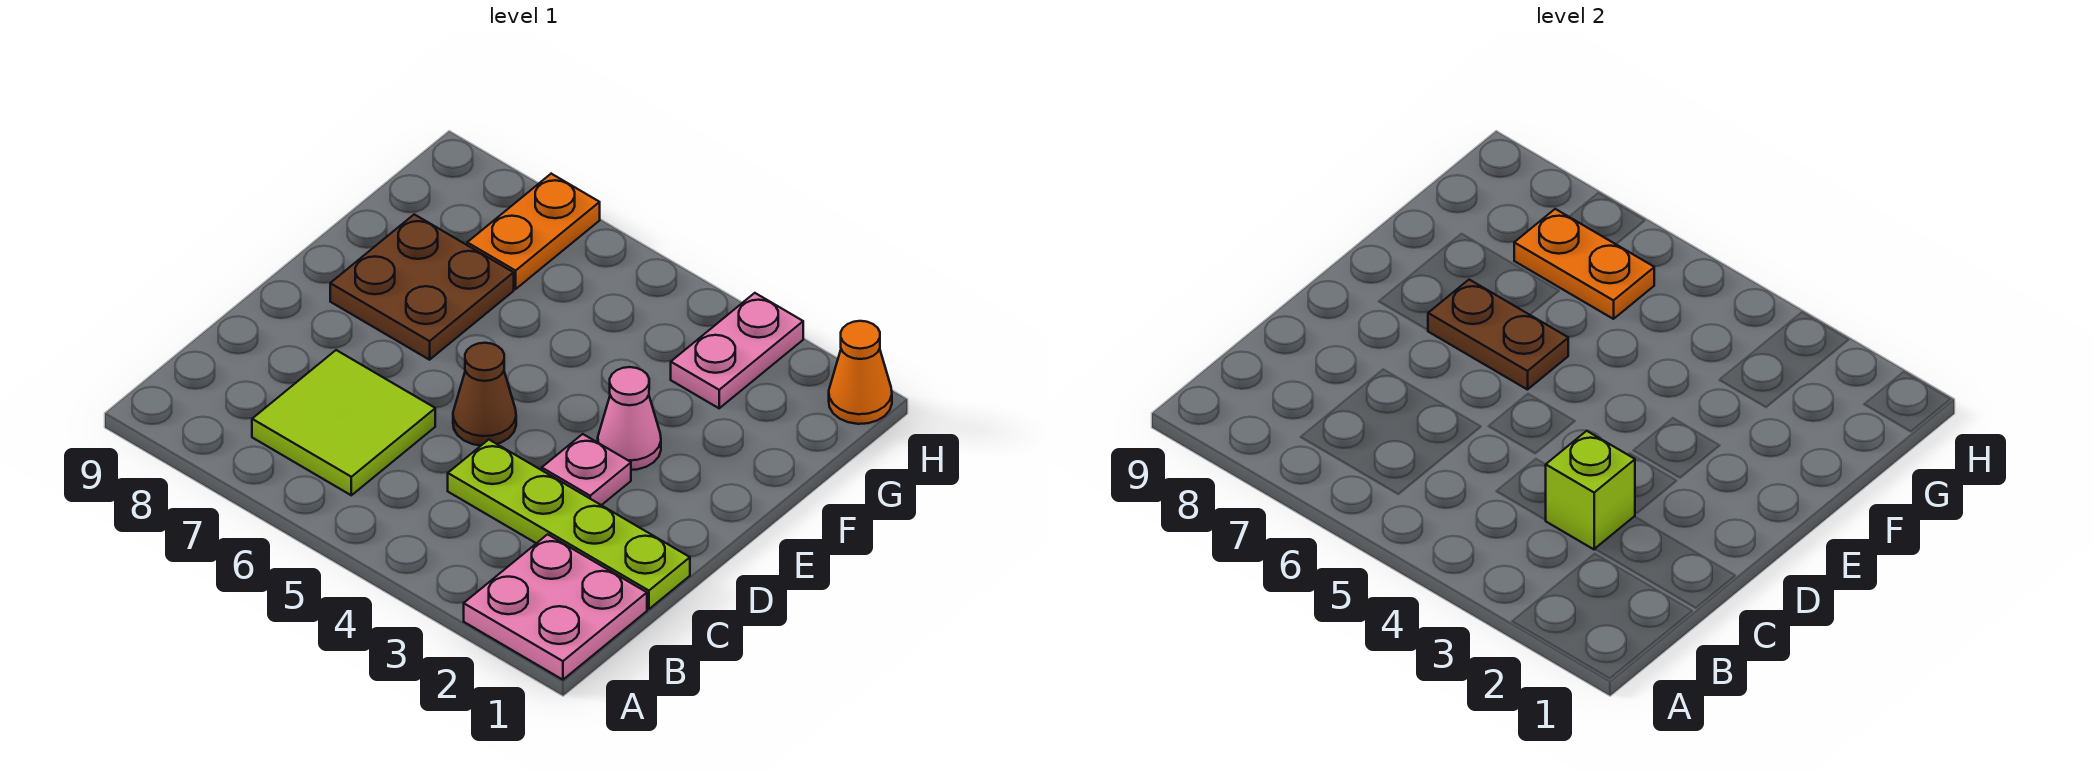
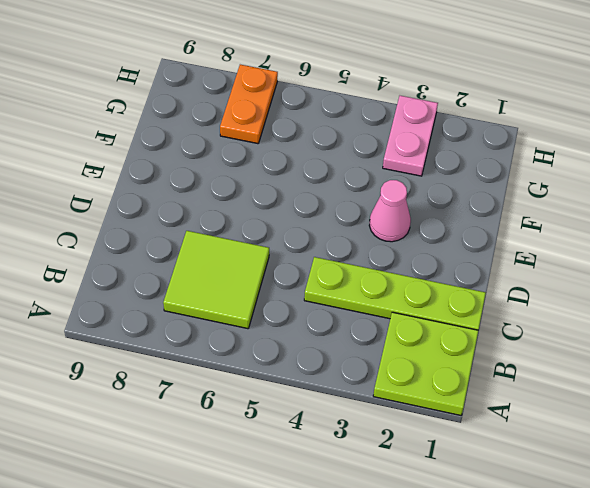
lime plate A1:B2 level 1 -> pink plate A1:B2 level 1
none -> pink plate D3 level 1
none -> brown cone D5 level 1
none -> brown plate E7:F8 level 1

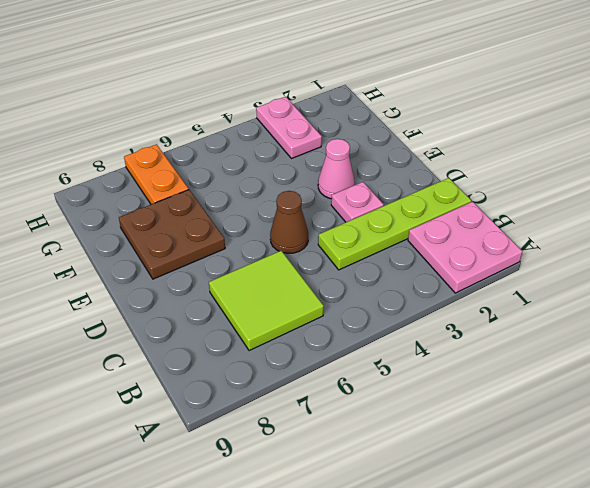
none -> orange cone H1 level 1
none -> lime brick C3 level 2
none -> brown plate E6:E7 level 2

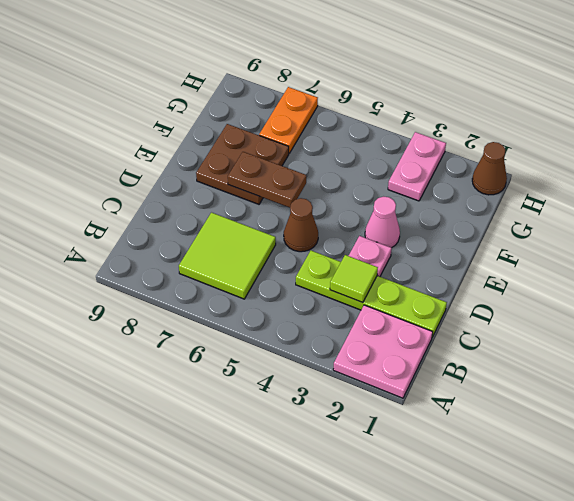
lime tile C3 level 2 -> lime brick C3 level 2
brown cone H1 level 1 -> orange cone H1 level 1
none -> orange plate G6:G7 level 2

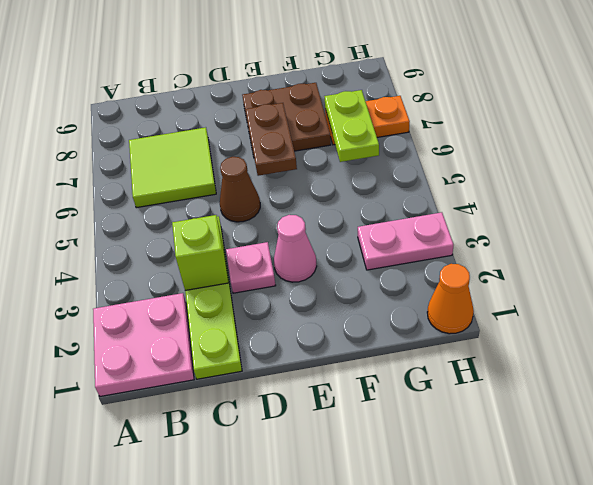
lime plate G6:G7 level 2 -> orange plate G6:G7 level 2

